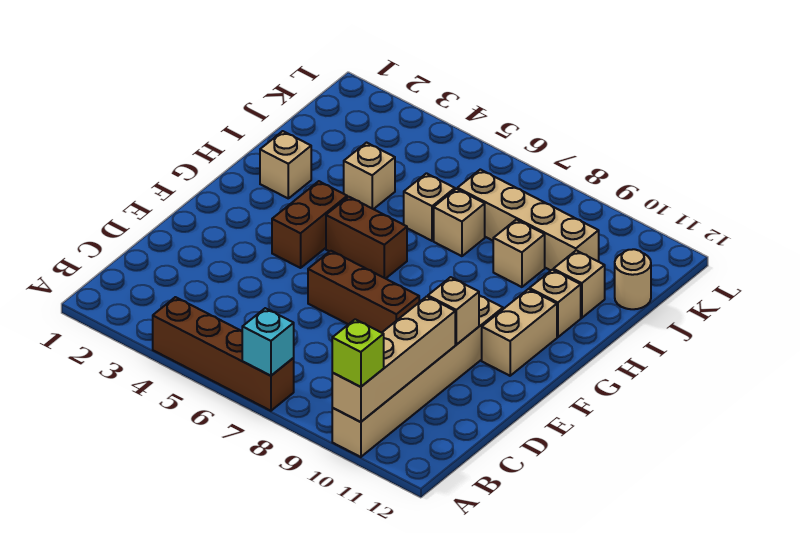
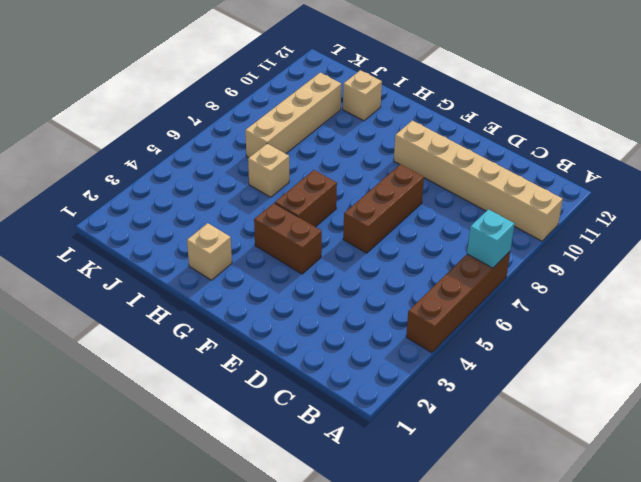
none -> tan brick F11:G11 level 1
none -> tan brick H11 level 1
none -> tan brick I4 level 1

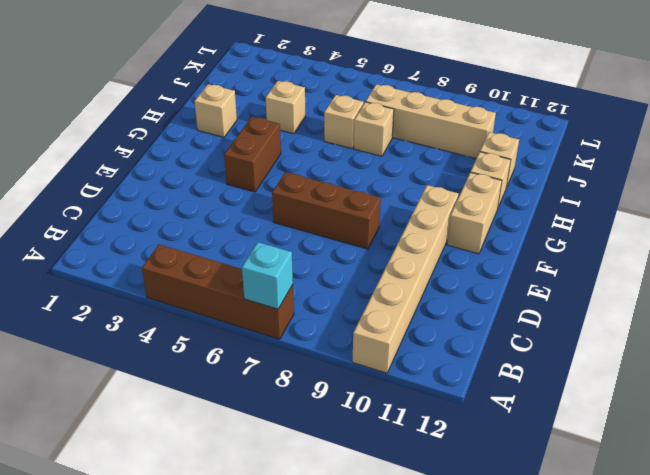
none -> brown brick G5:G6 level 1
none -> tan brick I9 level 1
none -> tan round brick J12 level 1

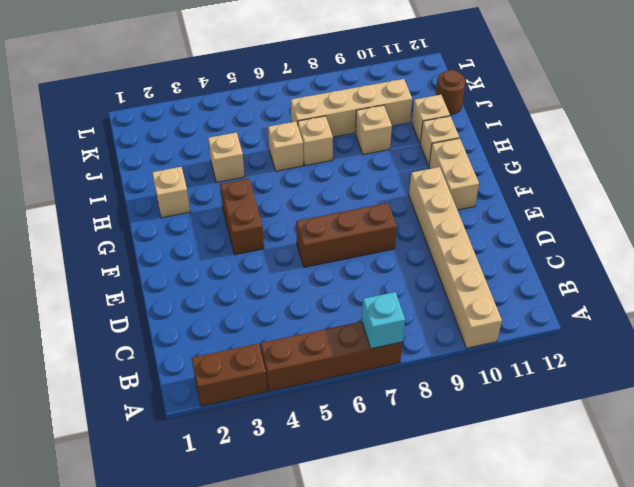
brown brick A2:A3 level 1 -> brown brick G5:G6 level 1
brown round brick J12 level 1 -> tan round brick J12 level 1
none -> tan brick A10:D10 level 2
none -> tan brick E10 level 2
none -> lime brick A10 level 3

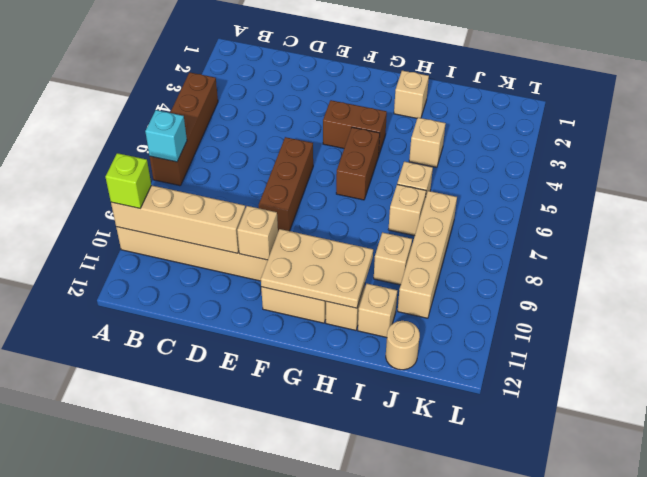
tan plate F10:H11 level 2 -> none

